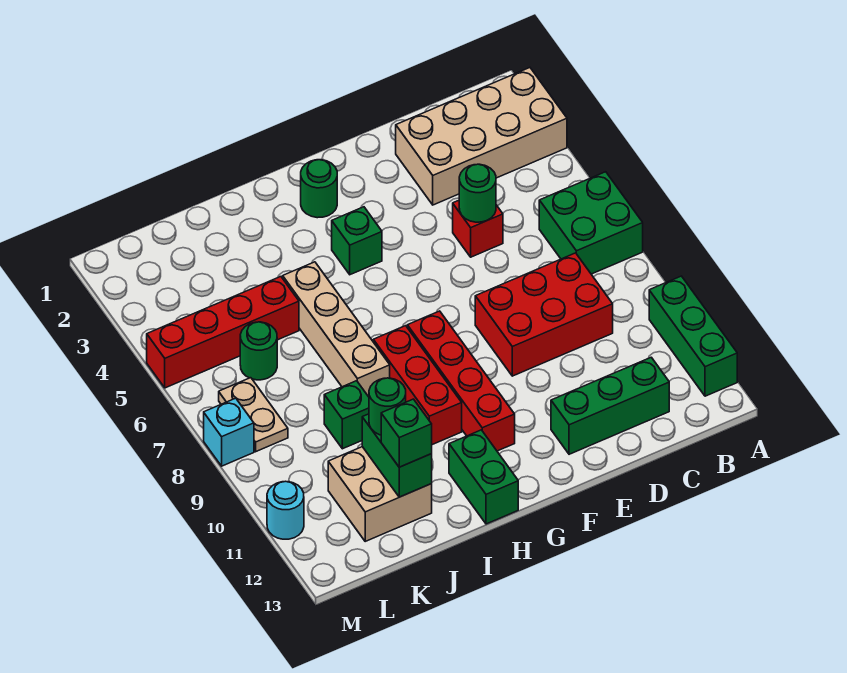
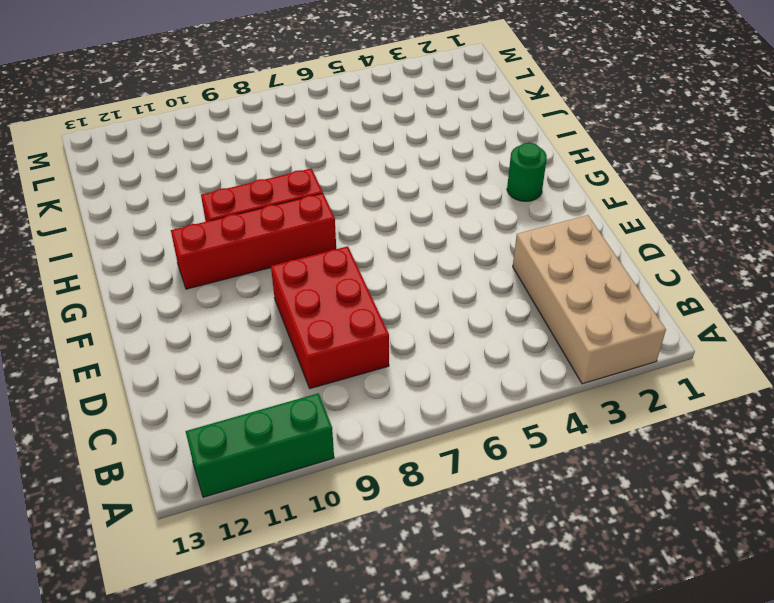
none -> green brick A6:B7 level 1
none -> green brick C12:E12 level 1
none -> red brick D5 level 1

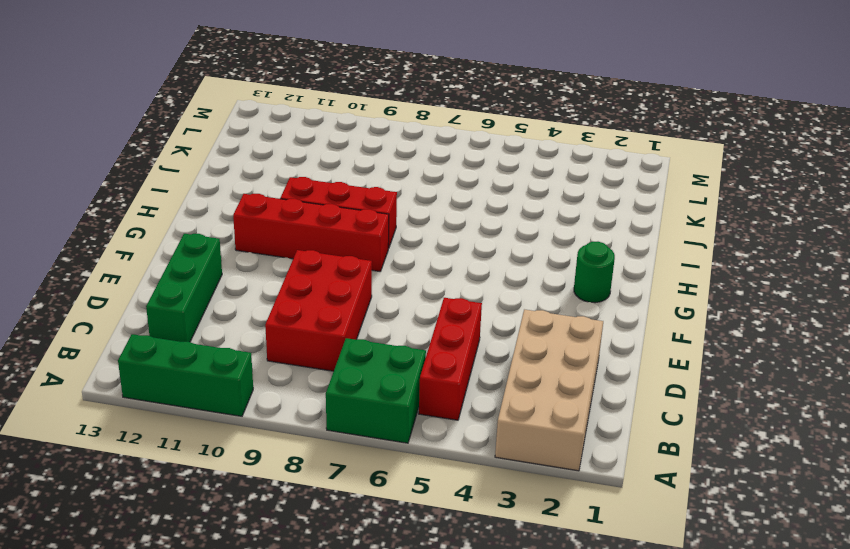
red brick B5:D5 level 1 -> red brick D5 level 1
none -> green brick G4 level 1
none -> green brick H12:H13 level 1
none -> tan brick I5:I8 level 1

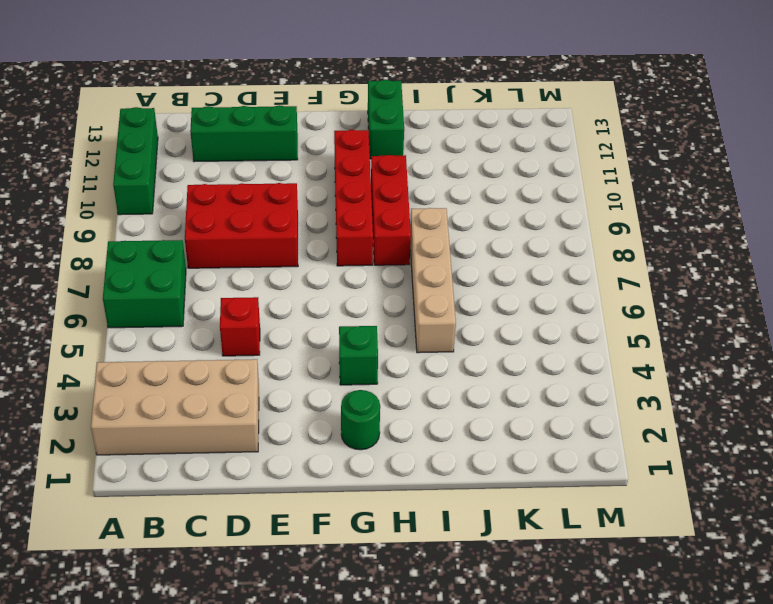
none -> red brick J5:M5 level 1
none -> green brick J9 level 1
none -> tan brick J11:K12 level 1

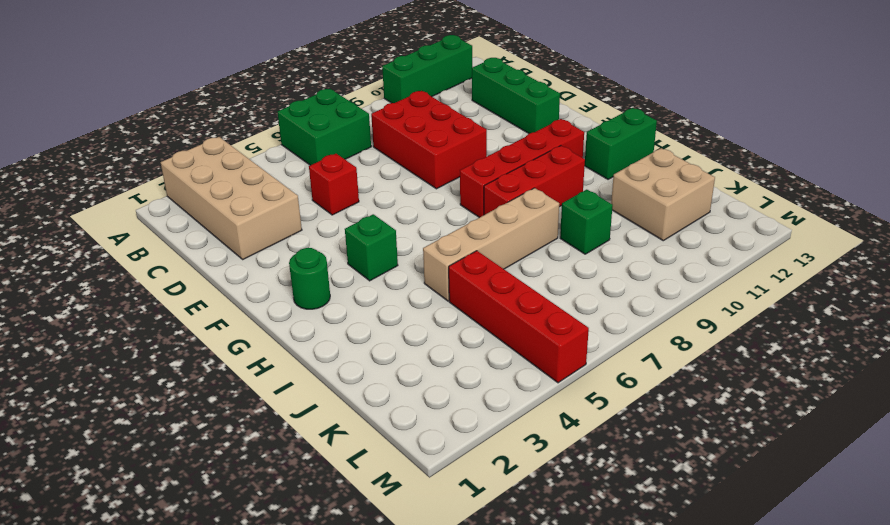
none -> green round brick K6 level 1
none -> tan plate L7:L8 level 1
none -> cyan brick M8 level 1

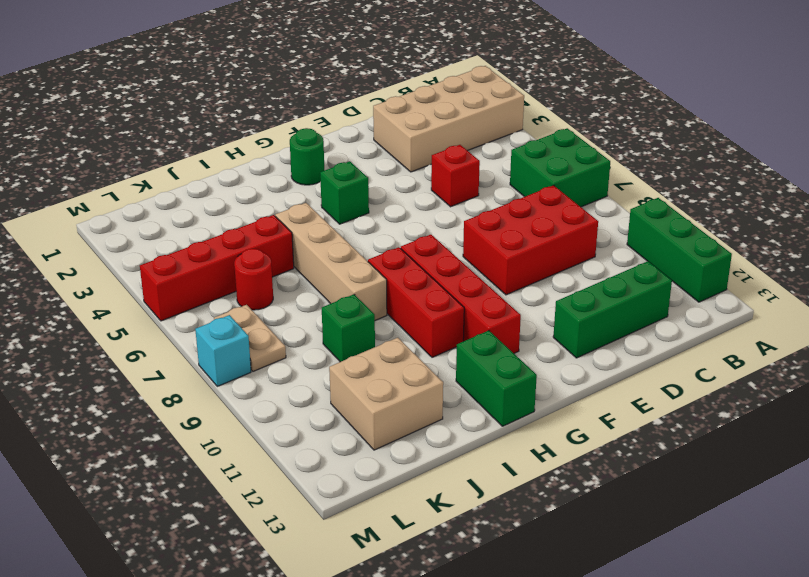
red round brick K6 level 1 -> green round brick K6 level 1
none -> cyan round brick M11 level 1
none -> green round brick D5 level 2
none -> green brick J11:J12 level 2

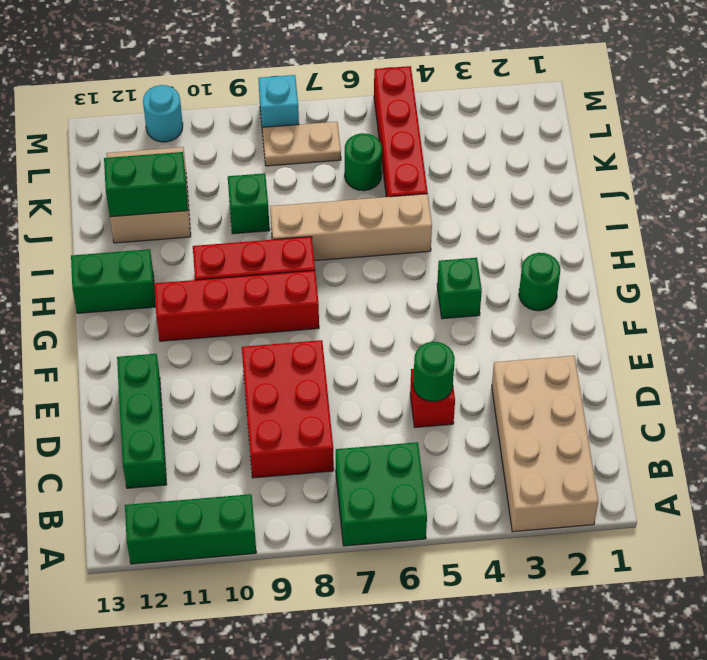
none -> green round brick J11 level 3
none -> green brick J12 level 3

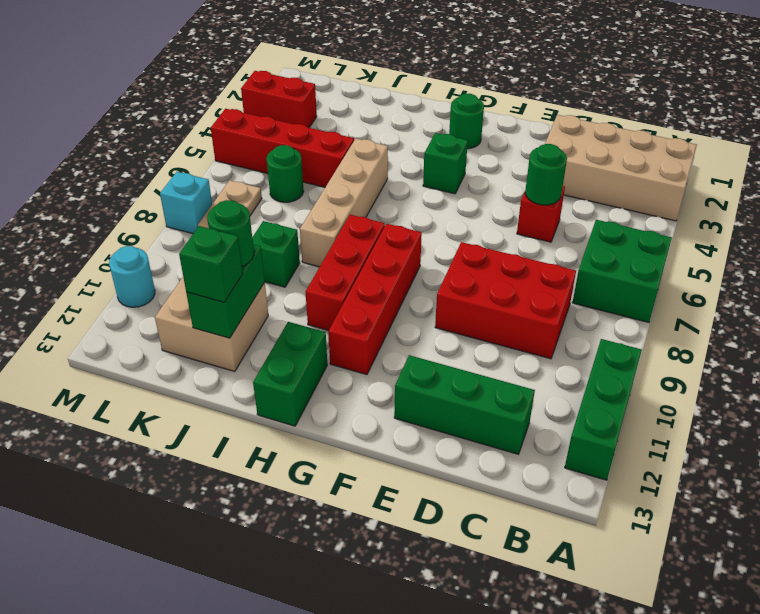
red brick L3:M3 level 1 -> none

